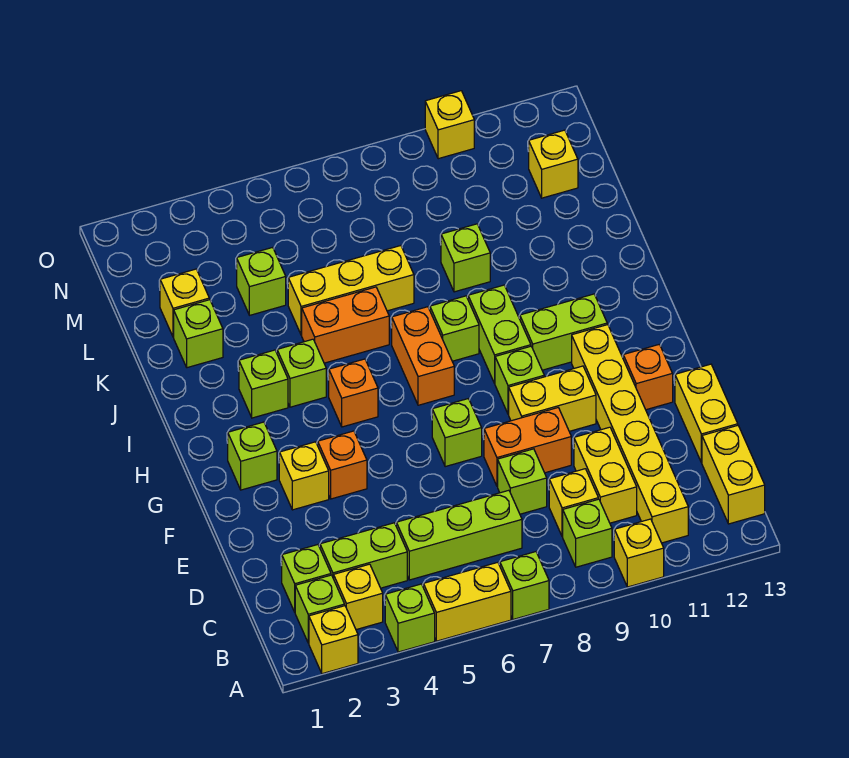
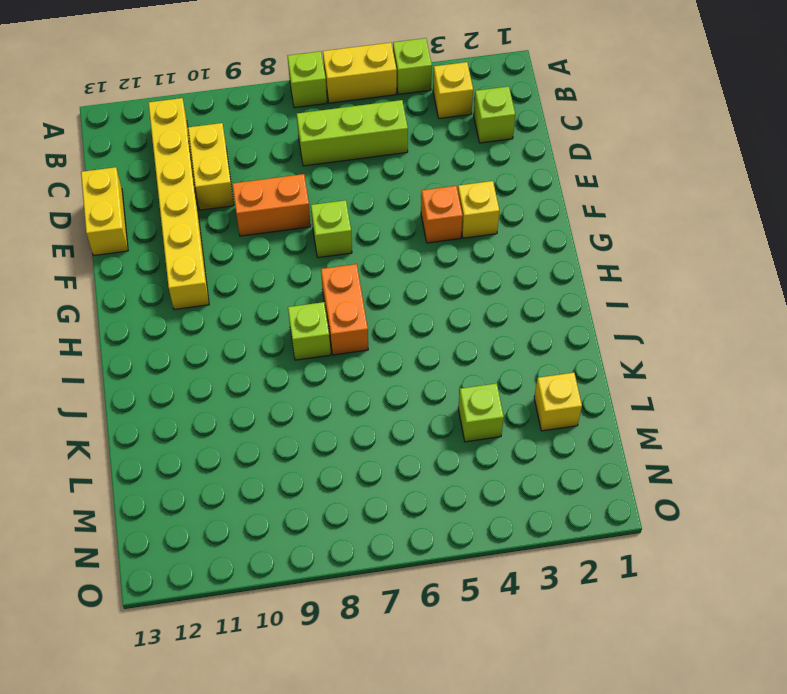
none -> yellow brick A2 level 1
none -> yellow brick A10 level 1
none -> lime brick B2 level 1
none -> lime brick B9 level 1

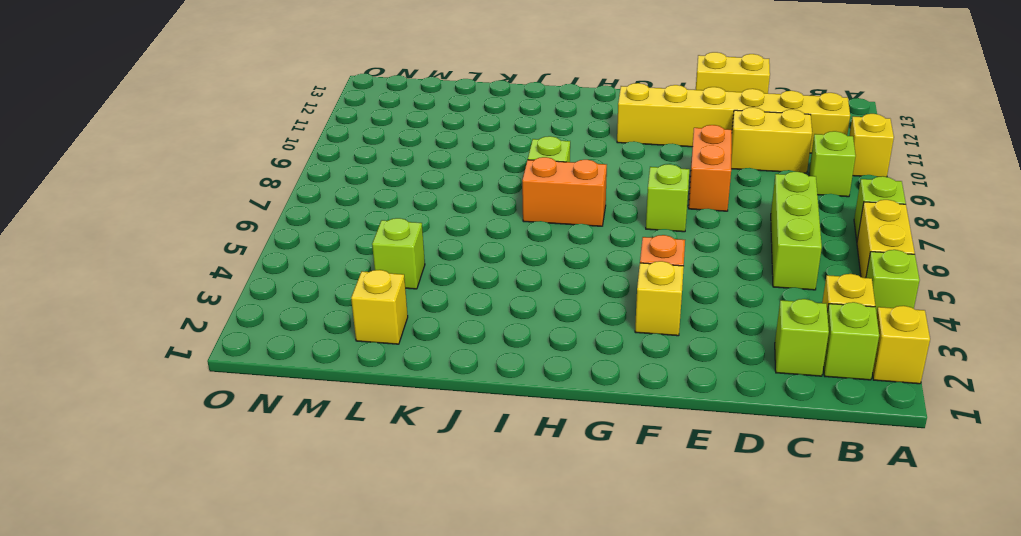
none -> yellow brick B13:C13 level 1
none -> lime brick C3:C4 level 1
none -> yellow brick C9 level 1
none -> lime brick D8 level 1

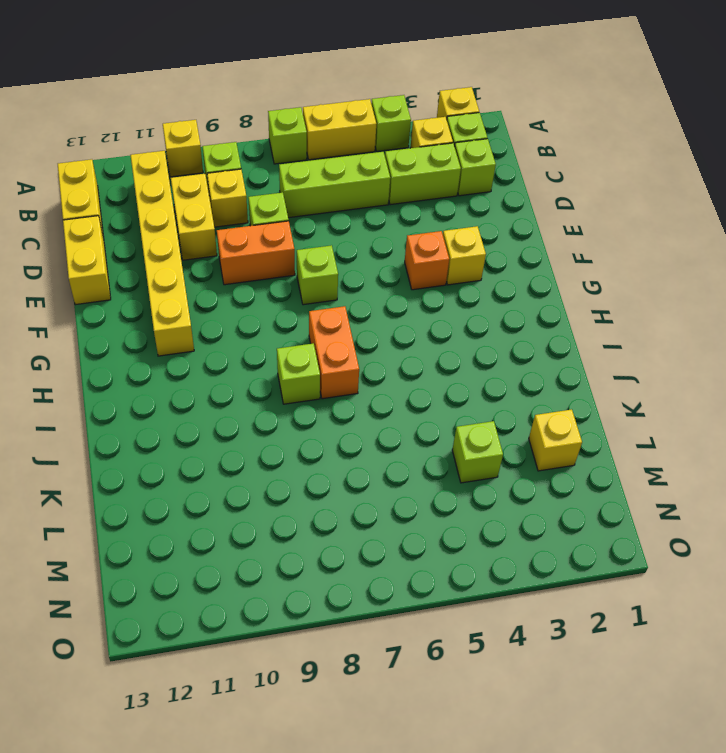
none -> yellow brick F9:F10 level 1
none -> orange brick F12 level 1
none -> lime brick G2 level 1
none -> lime brick G9 level 1

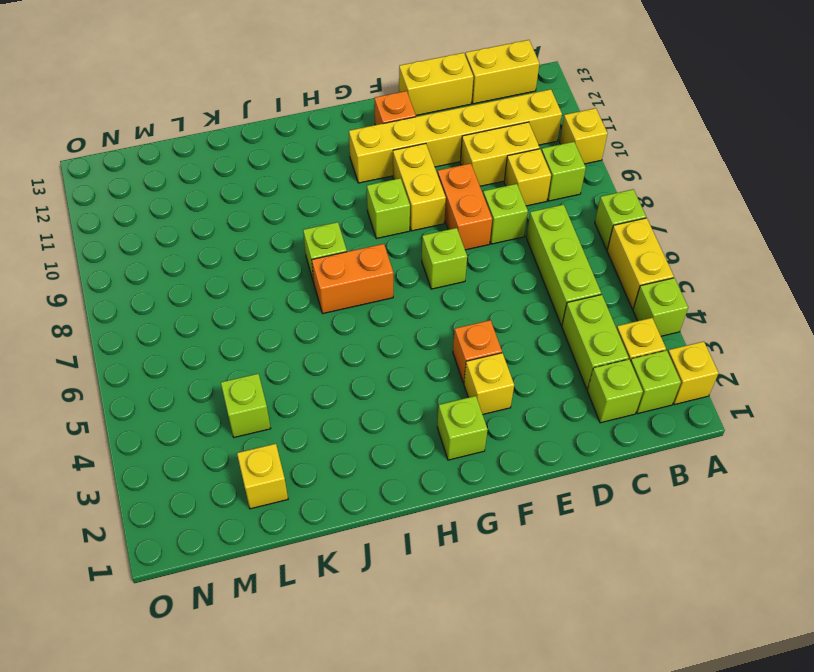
none -> orange brick H5 level 1
none -> lime brick H9:I9 level 1
none -> lime brick H10:H11 level 1
none -> lime brick I3 level 1

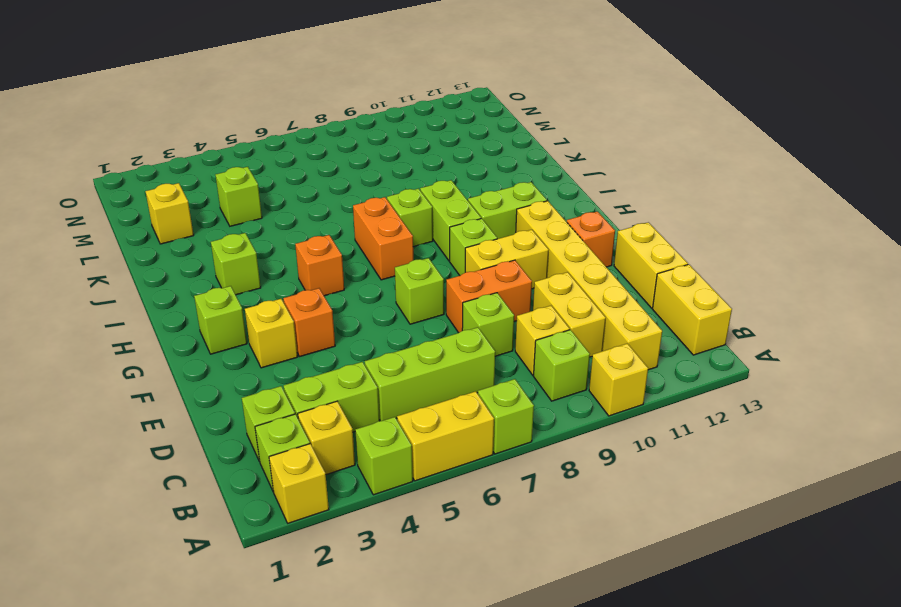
none -> lime brick I4 level 1
none -> orange brick J5:J6 level 1
none -> lime brick K2 level 1
none -> yellow brick K5:K7 level 1

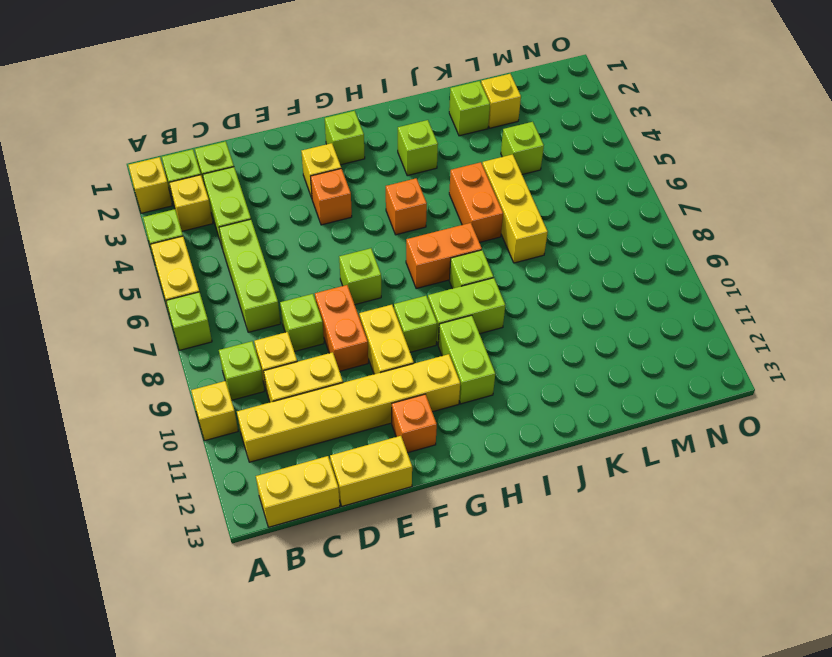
none -> lime brick I4 level 1
none -> lime brick K9 level 1
none -> yellow brick M12 level 1
none -> yellow brick O10 level 1

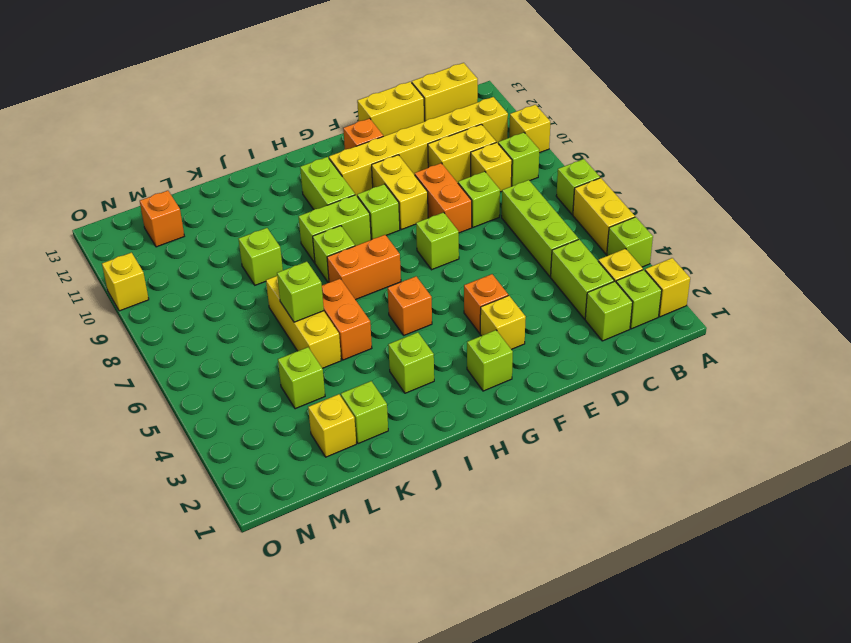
lime brick K6 level 2 -> lime brick I4 level 1
orange brick M12 level 1 -> yellow brick M12 level 1

